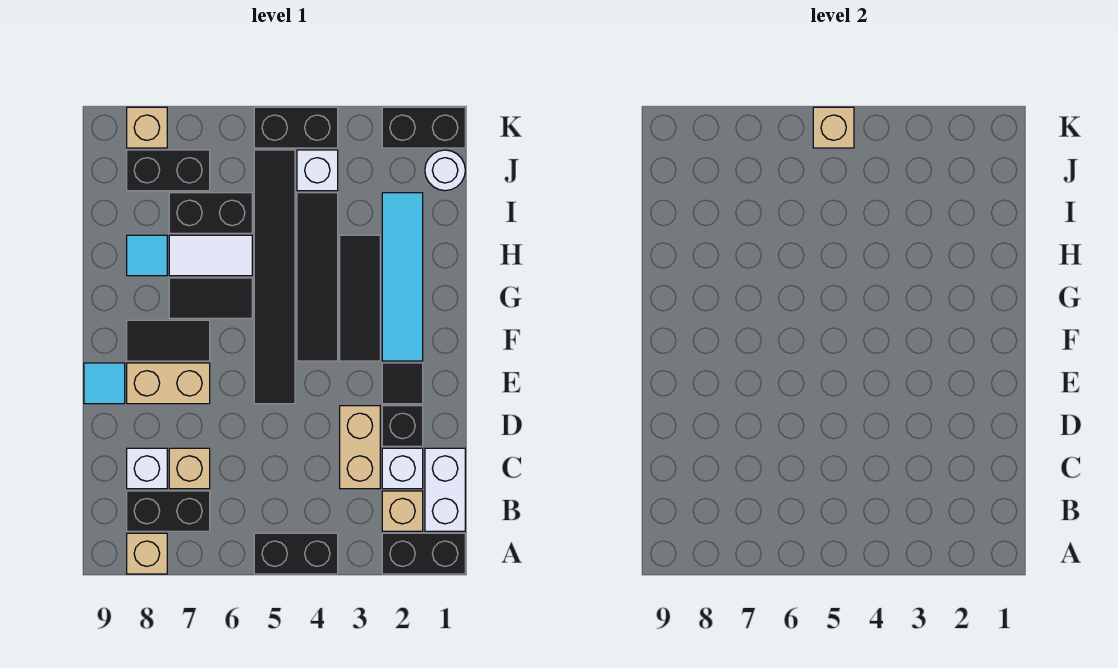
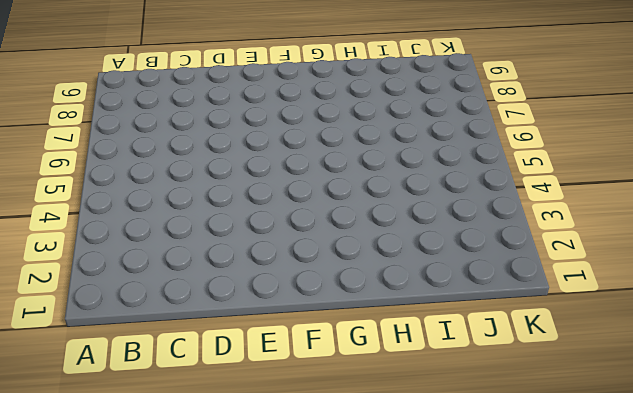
none -> black brick A1:A2 level 1
none -> black brick A4:A5 level 1
none -> tan brick A8 level 1
none -> white brick B1:C1 level 1

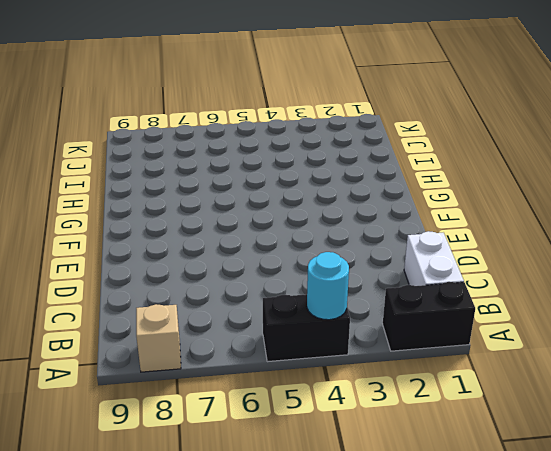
cyan round brick A4 level 2 -> none
none -> tan brick B2 level 1
none -> black brick B7:B8 level 1
none -> white brick C2 level 1
none -> tan brick C3:D3 level 1

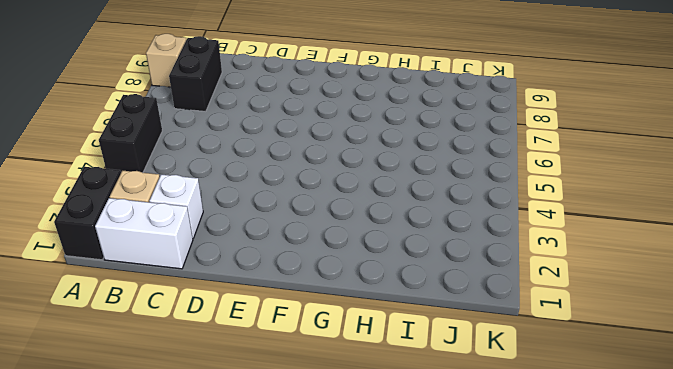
none -> tan brick C3:D3 level 1
none -> tan brick C7 level 1
none -> white brick C8 level 1
none -> black brick D2 level 1

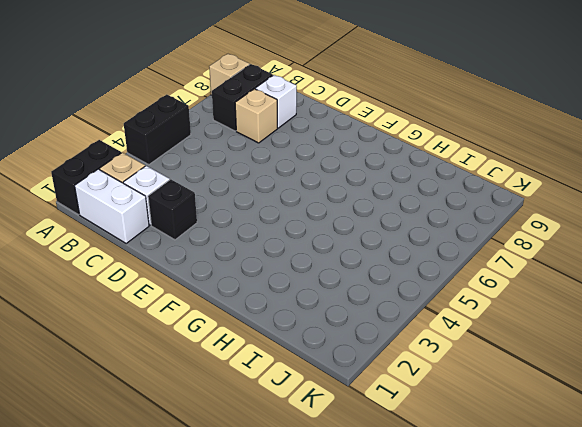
none -> tan brick C3:D3 level 1
none -> black tile E2 level 1
none -> black tile E5:J5 level 1
none -> tan brick E7:E8 level 1

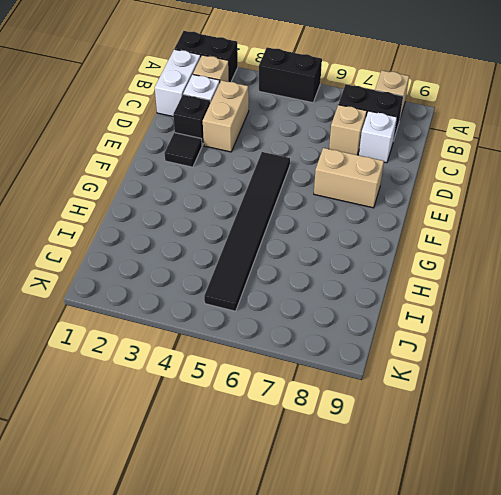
none -> cyan tile E9 level 1
none -> cyan tile F2:I2 level 1
none -> black tile F3:H3 level 1
none -> black tile F4:I4 level 1

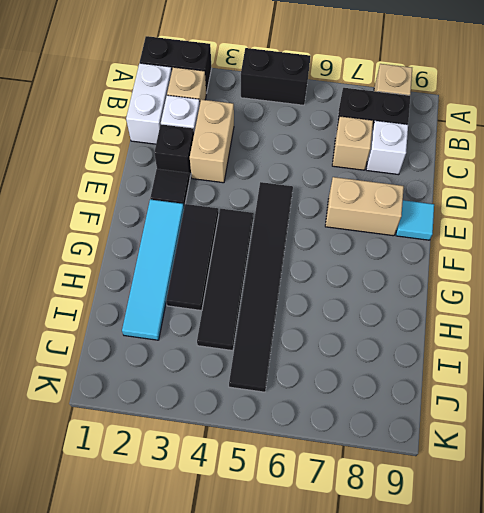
none -> black tile F7:F8 level 1
none -> black tile G6:G7 level 1
none -> white tile H6:H7 level 1
none -> cyan tile H8 level 1

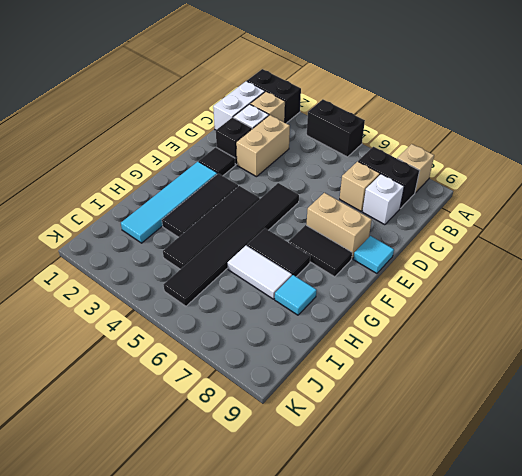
none -> black brick I6:I7 level 1
none -> white round brick J1 level 1
none -> white brick J4 level 1
none -> black brick J7:J8 level 1

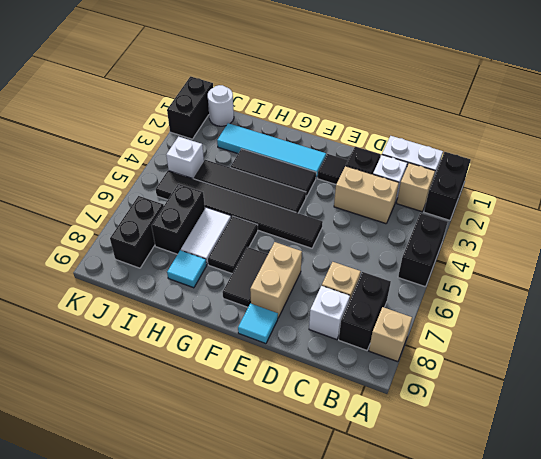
none -> black brick K4:K5 level 1
none -> tan brick K8 level 1
none -> tan brick K5 level 2

